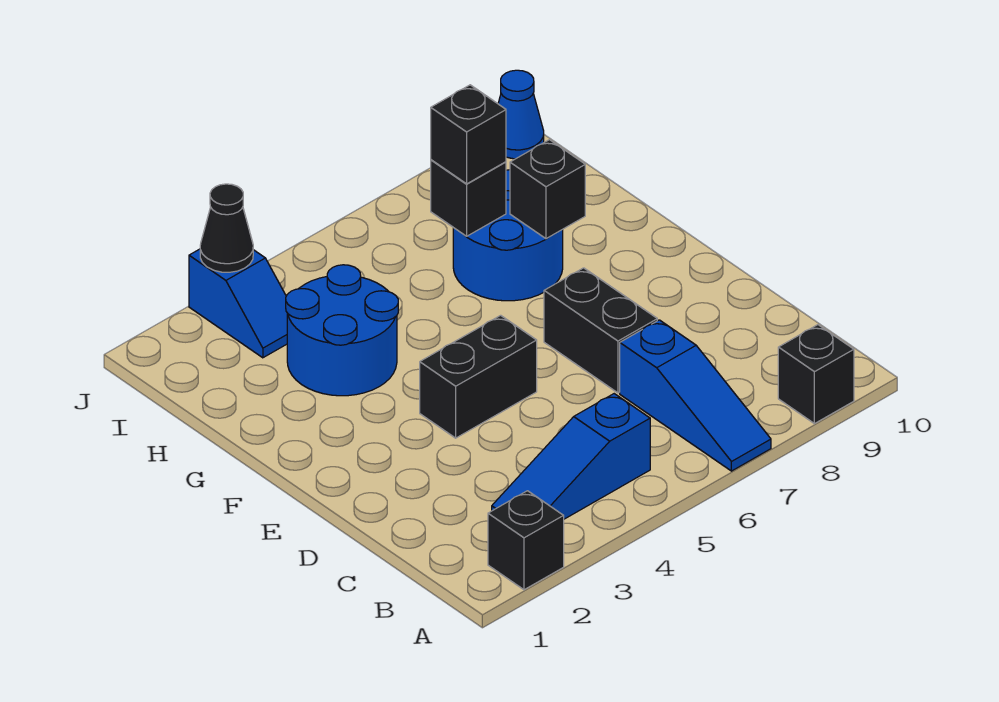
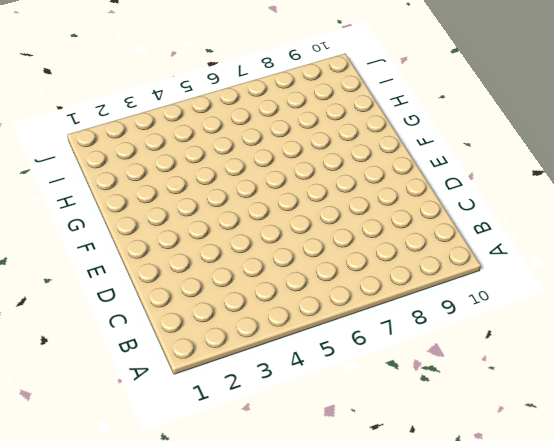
none -> black brick A2 level 1
none -> blue slope A7:C7 level 1 top C
none -> black brick A9 level 1

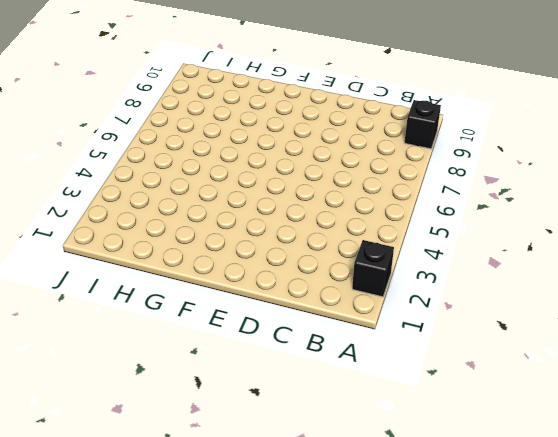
none -> blue slope A7:C7 level 1 top C
none -> blue slope B3:B5 level 1 top 5
none -> black brick D7:E7 level 1

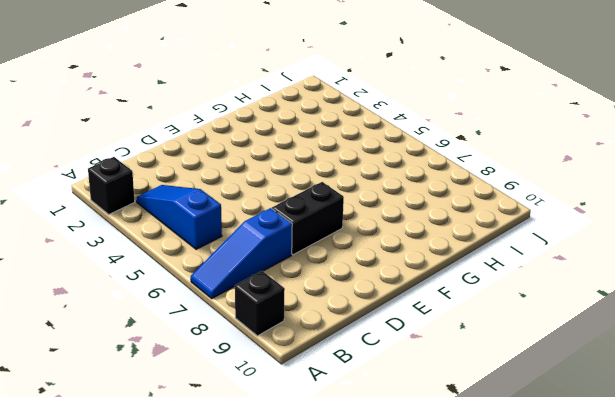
none -> black brick E4:E5 level 1
none -> blue round brick G3:H4 level 1
none -> blue round brick G7:H8 level 1

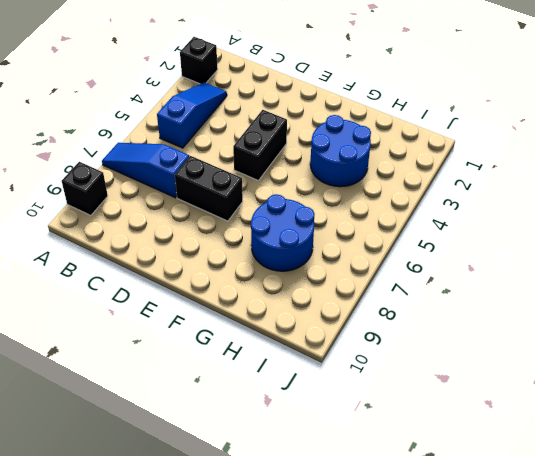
none -> blue slope I3:J3 level 1 top J
none -> blue cone J10 level 1
none -> black brick G8 level 2

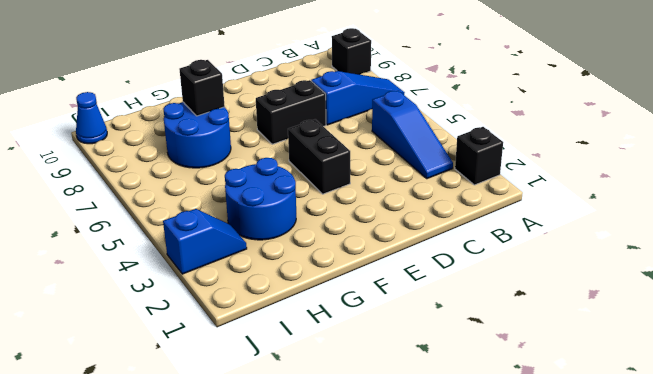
none -> black brick H7 level 2
none -> black cone J3 level 2
none -> black brick H7 level 3

